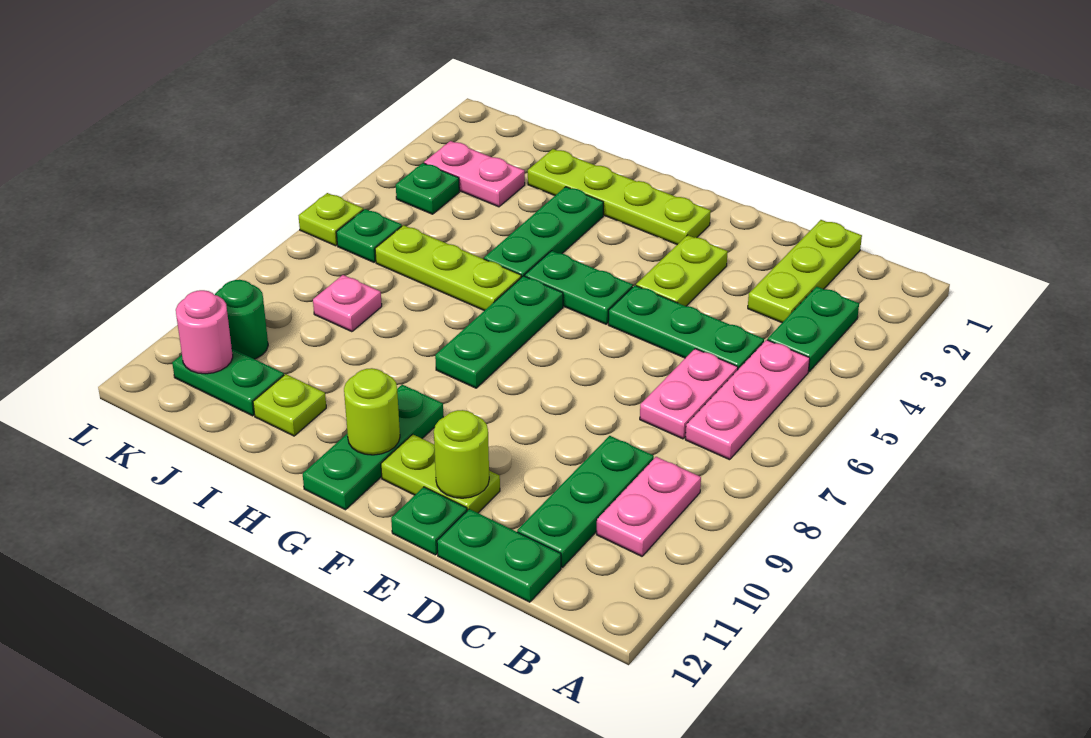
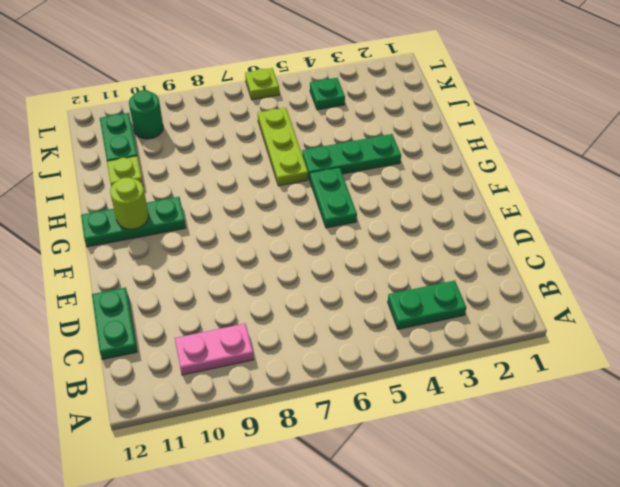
none -> pink plate B5:B7 level 1
none -> lime plate C1:C3 level 1
none -> green plate C5:E5 level 1

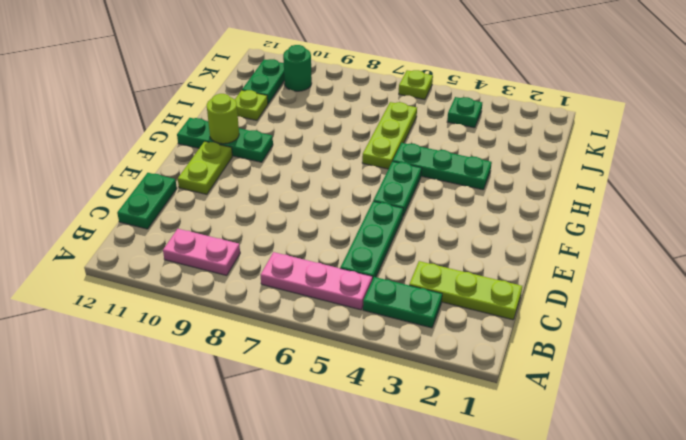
none -> pink plate C6:C7 level 1
none -> green plate C9:C11 level 1
none -> lime plate E3:E4 level 1

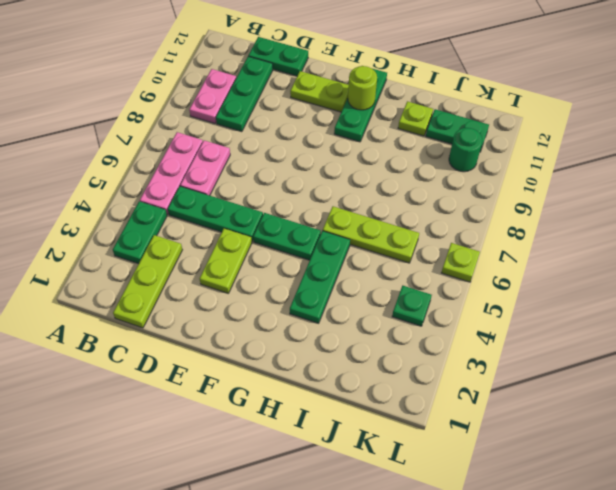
none -> green plate E12 level 1
none -> lime plate F2:I2 level 1
none -> green plate G6:G8 level 1

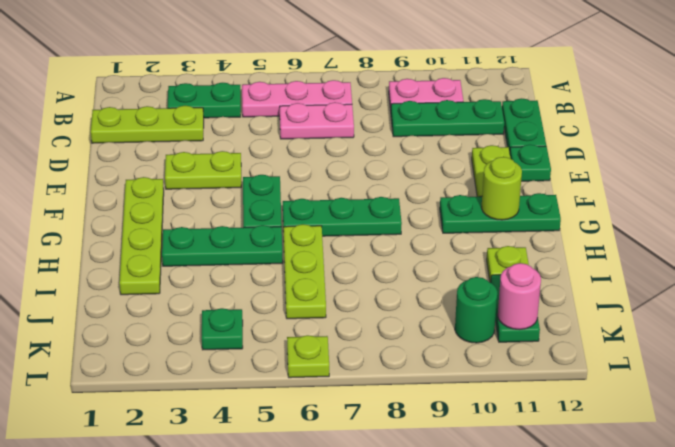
none -> green plate C5:E5 level 1
none -> pink plate J3:K3 level 1
none -> pink plate J8 level 1

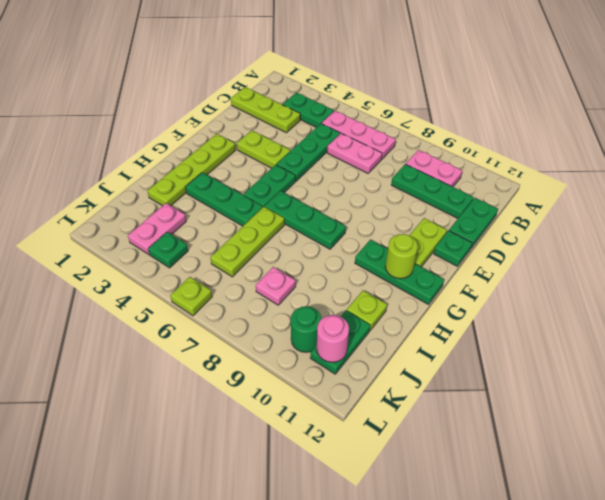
none -> green plate K6 level 1
none -> lime round brick E11 level 2

